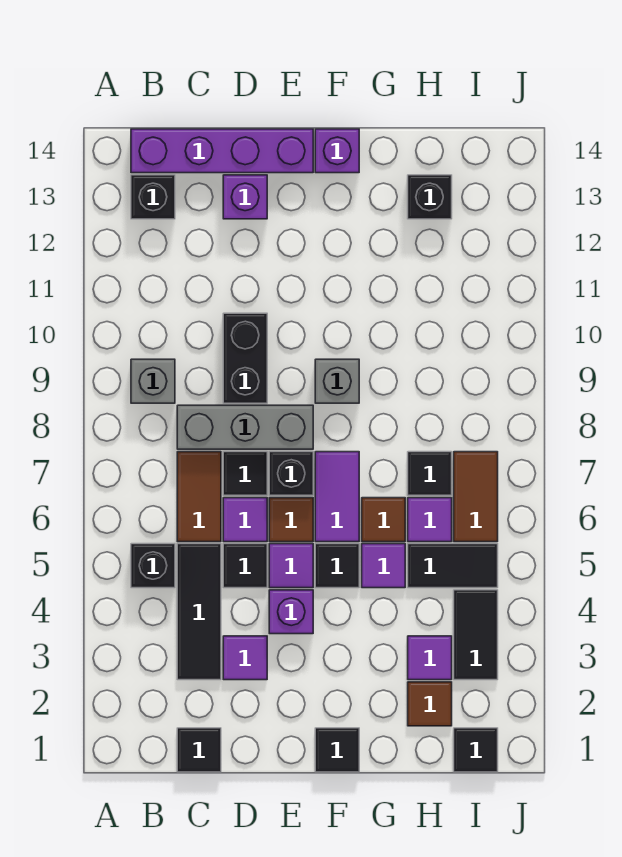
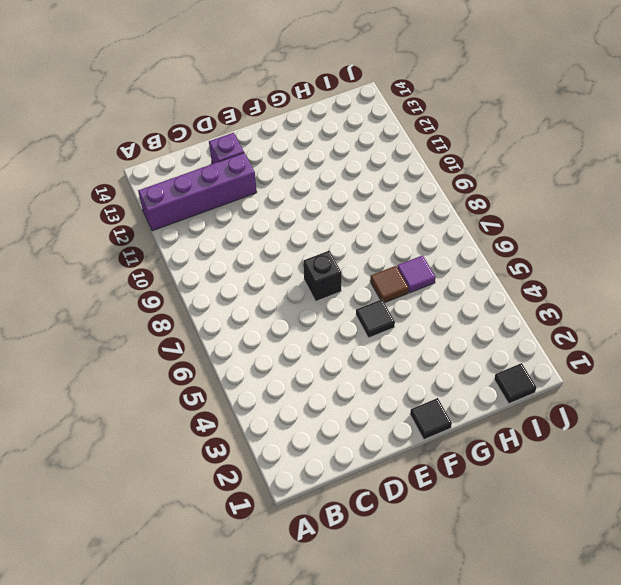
purple brick A12:D12 level 1 -> purple brick B14:E14 level 1
none -> black brick B5 level 1
none -> grey brick B9 level 1
none -> black brick B13 level 1
none -> black tile C1 level 1

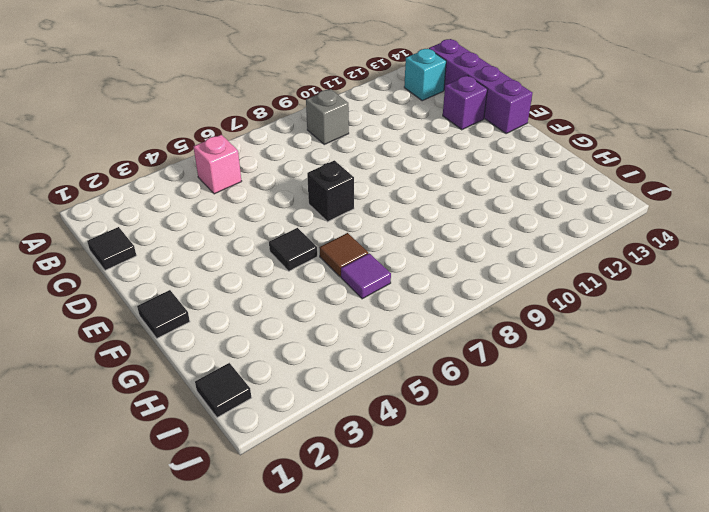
pink brick B5 level 1 -> black brick B5 level 1
cyan brick B13 level 1 -> black brick B13 level 1
none -> black tile C3:C5 level 1
none -> brown tile C6:C7 level 1
none -> grey brick C8:E8 level 1
none -> purple tile D3 level 1

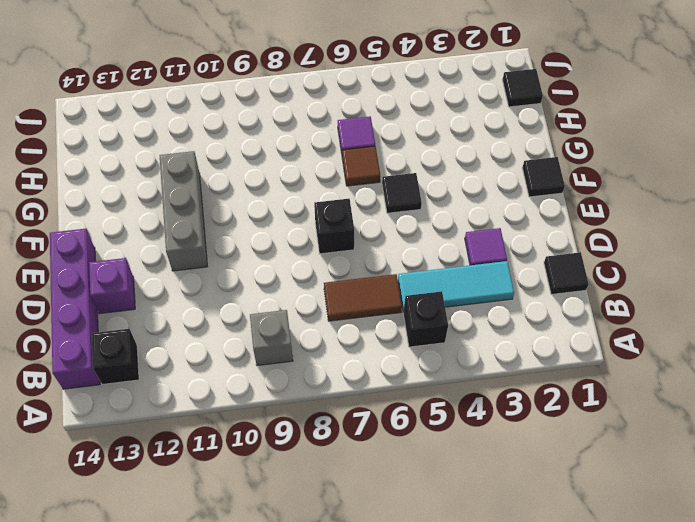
cyan tile C3:C5 level 1 -> black tile C3:C5 level 1
grey brick E11:G11 level 1 -> grey brick C8:E8 level 1
none -> black tile D5 level 1
none -> purple tile D6 level 1
none -> black tile D7 level 1
none -> black brick D9:D10 level 1

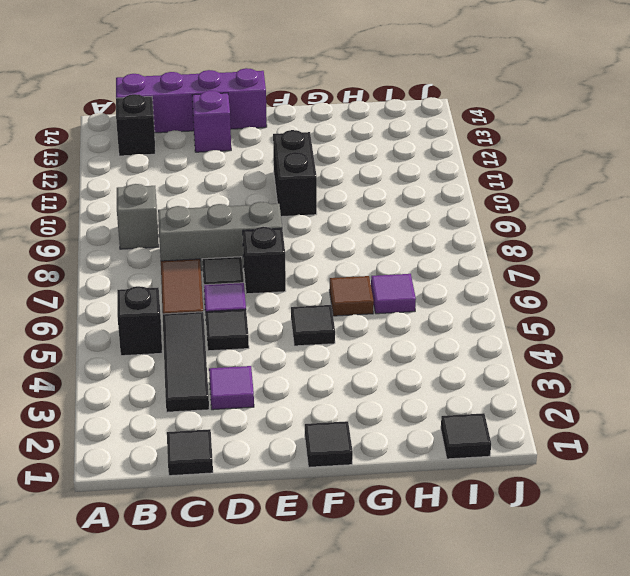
black brick F10:F11 level 1 -> black brick D9:D10 level 1
none -> purple brick E4 level 1
none -> purple tile E5 level 1
none -> brown tile E6 level 1
none -> purple tile F6:F7 level 1

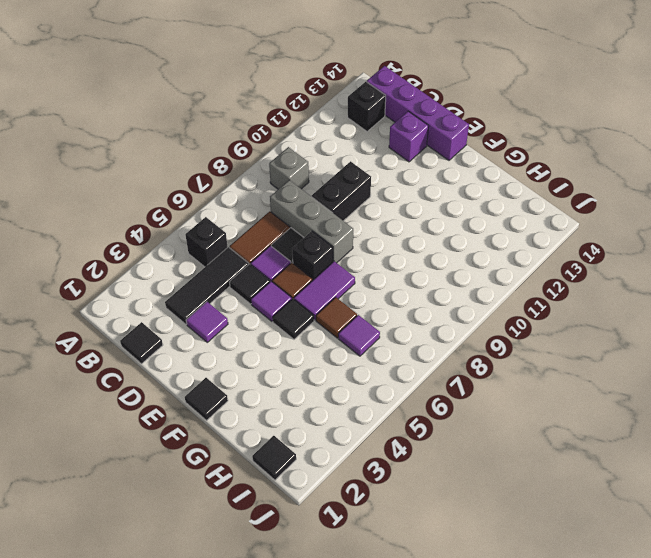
none -> purple brick E4 level 1
none -> grey brick F9 level 1
none -> purple brick F14 level 1
none -> purple tile G5 level 1

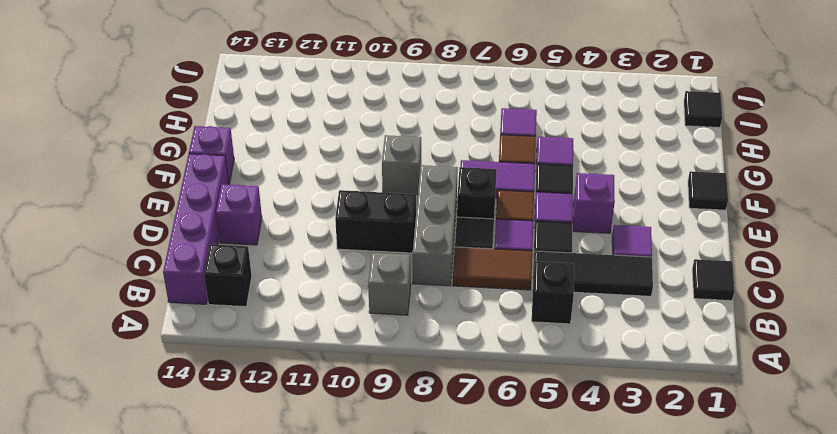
none -> brown tile H2 level 1
none -> purple tile H3 level 1
none -> black tile H5:I5 level 1
none -> black tile H7 level 1

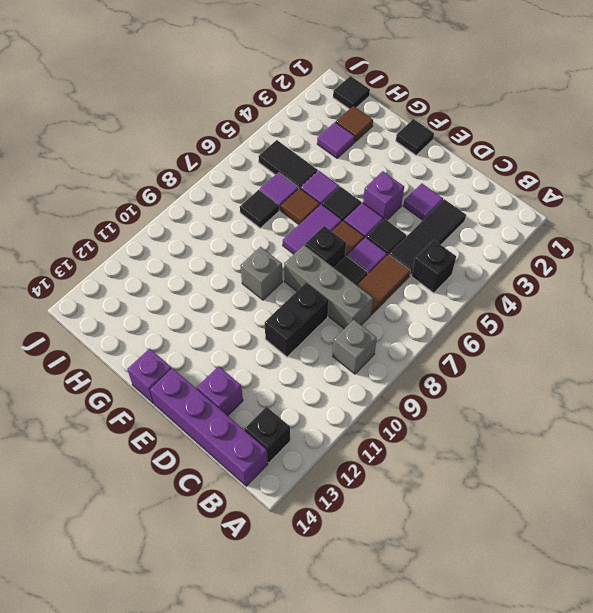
none -> black tile C1 level 1
none -> black brick H13 level 1
none -> black tile I3:I4 level 1
none -> brown tile I6:I7 level 1

